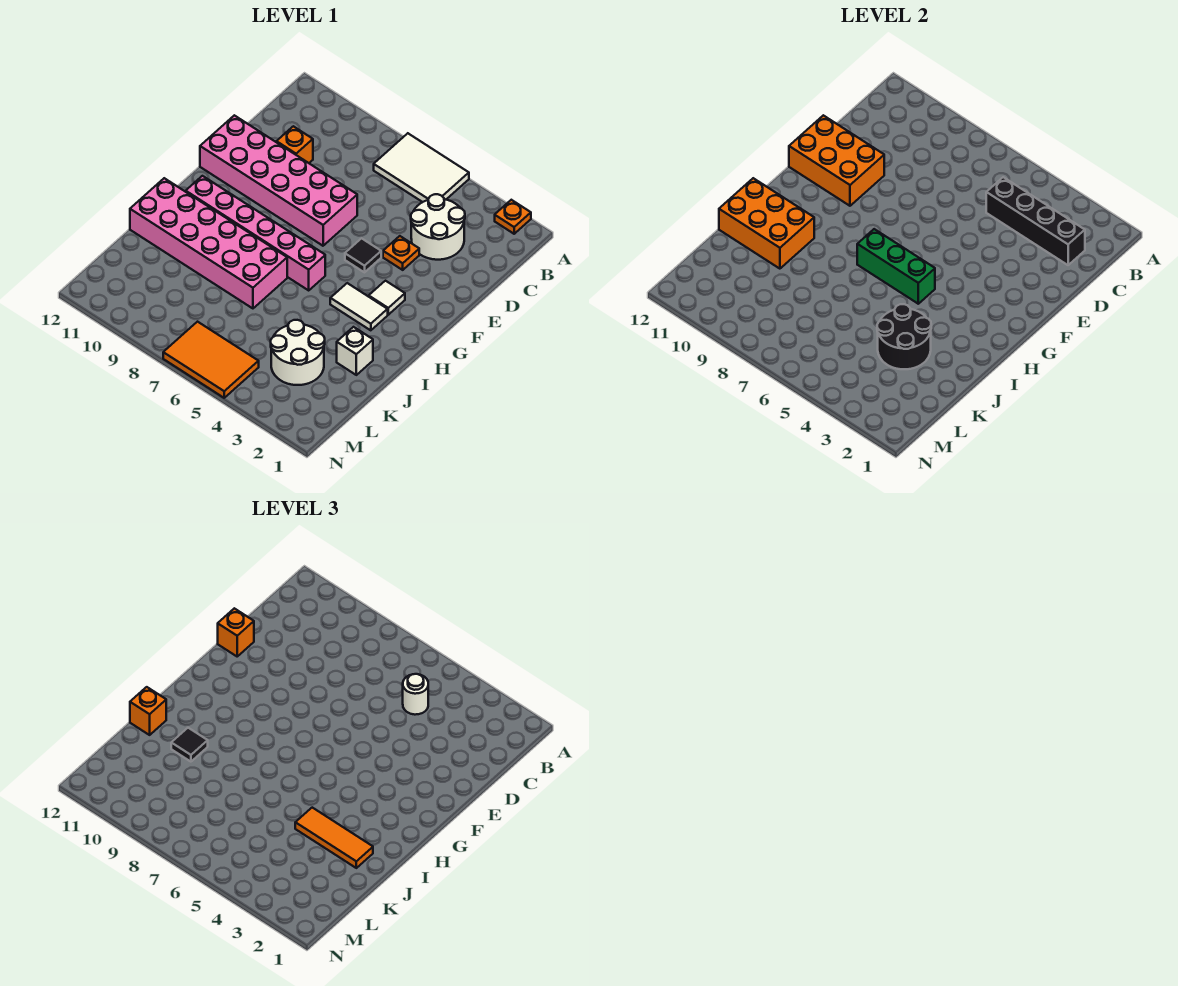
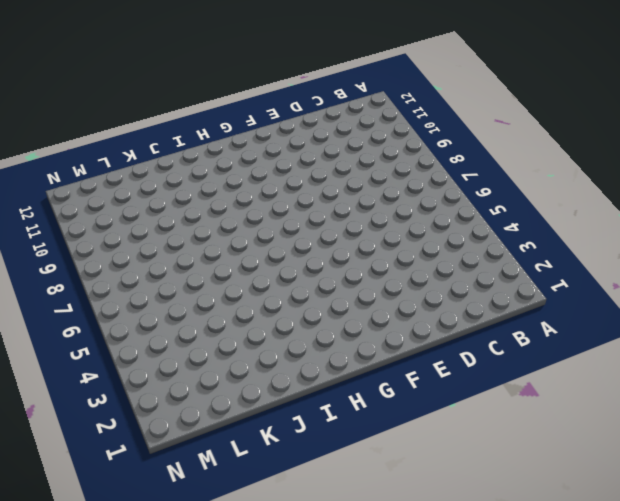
none -> orange plate A2 level 1
none -> white tile A5:B7 level 1
none -> white round brick C3:D4 level 1

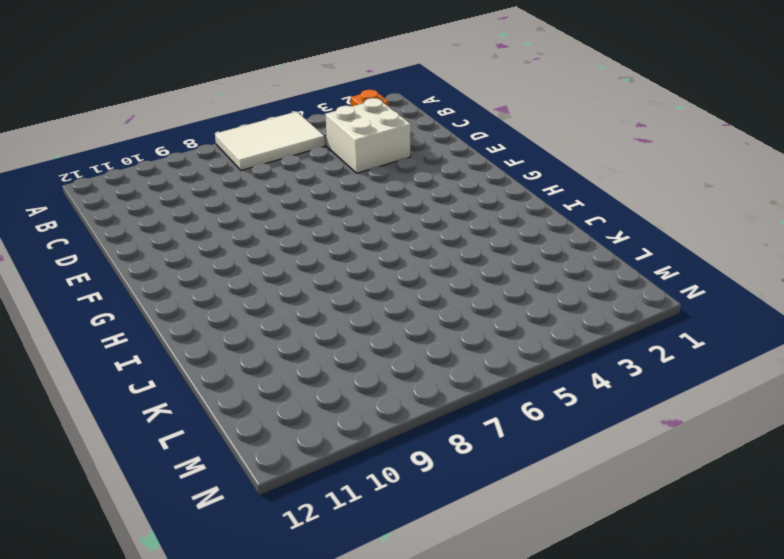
white brick C3:D4 level 1 -> white round brick C3:D4 level 1
none -> orange brick D10 level 1
none -> orange plate E4 level 1
none -> pink brick E7:F12 level 1

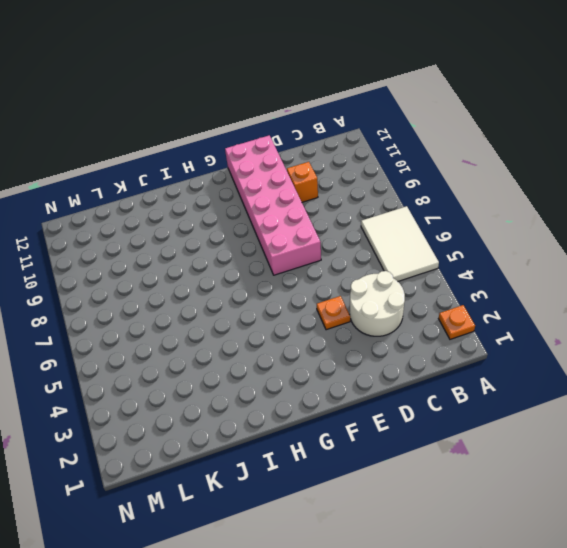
none -> black tile F5 level 1
none -> white tile G3 level 1
none -> white tile H3:H4 level 1

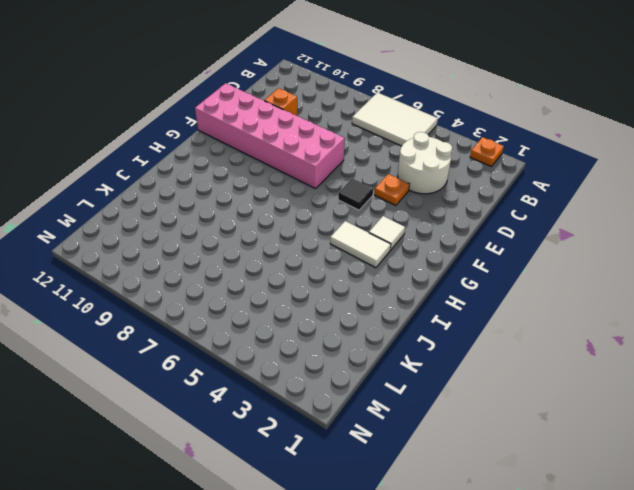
none -> pink brick H6:H11 level 1
none -> pink brick I7:J12 level 1
none -> white brick J2 level 1

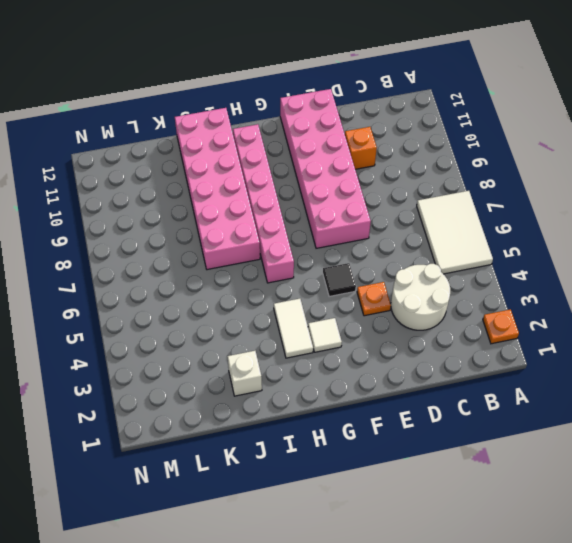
none -> white round brick K3:L4 level 1
none -> orange tile M5:N7 level 1
none -> black brick C2:C5 level 2

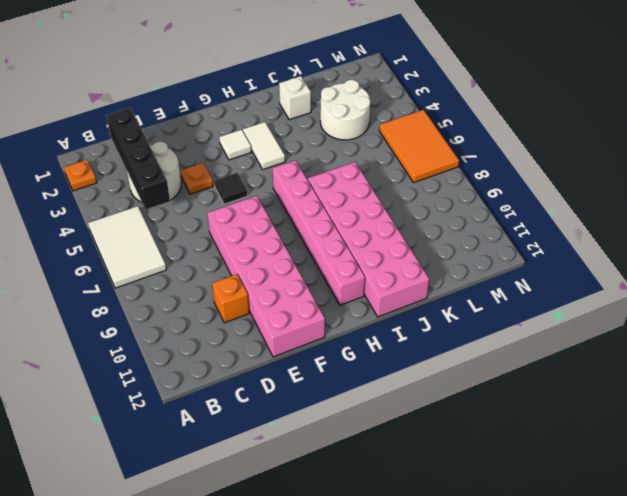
none -> orange brick E10:F12 level 2
none -> green brick H5:H7 level 2
none -> orange brick I10:J12 level 2

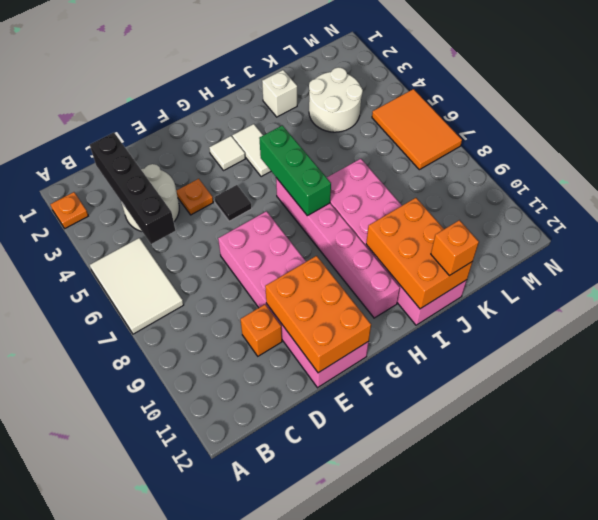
none -> black round brick J3:K4 level 2
none -> white round brick C5 level 3
none -> orange brick E12 level 3

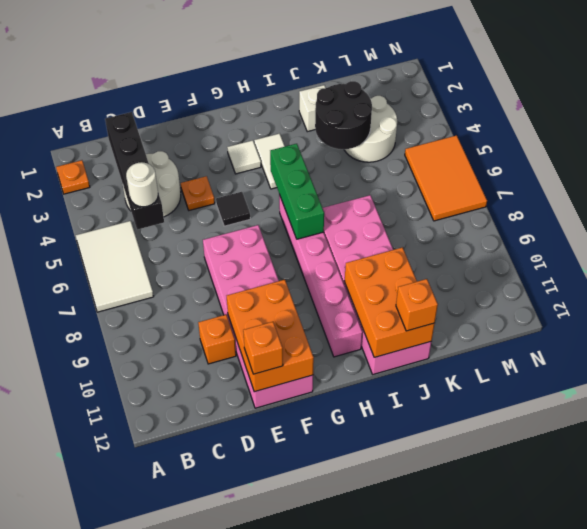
none -> orange tile J2:J4 level 3
none -> black tile J10 level 3

